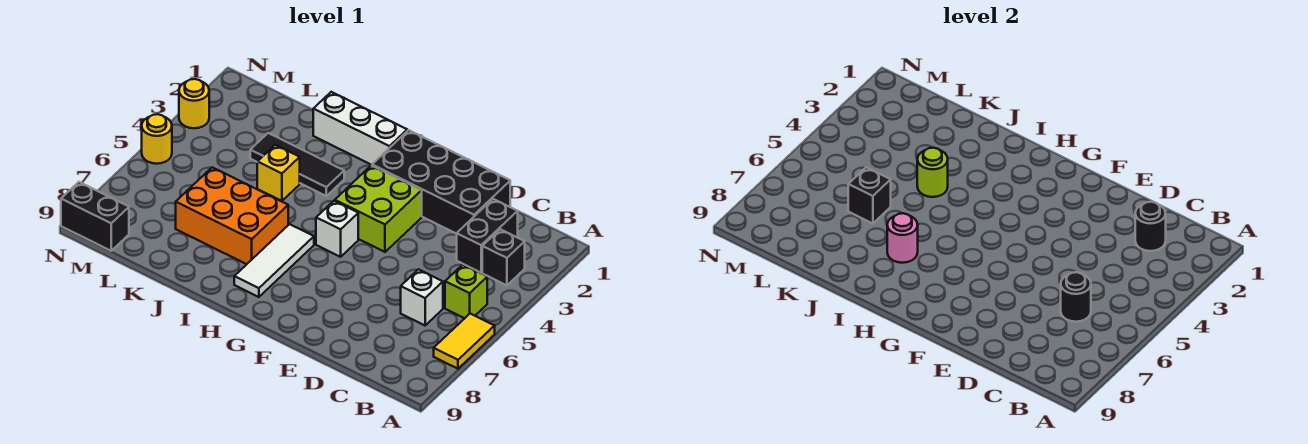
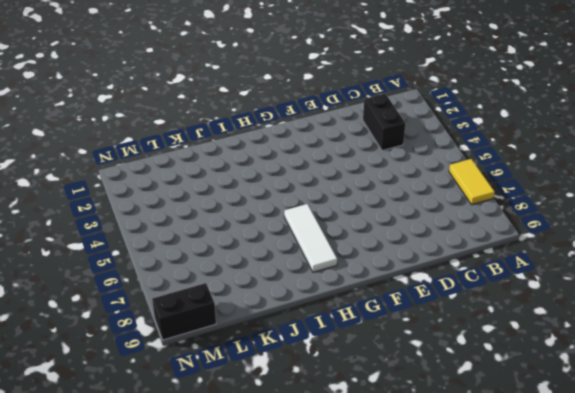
none -> black brick B3 level 1
none -> lime brick B5 level 1
none -> white brick C6 level 1

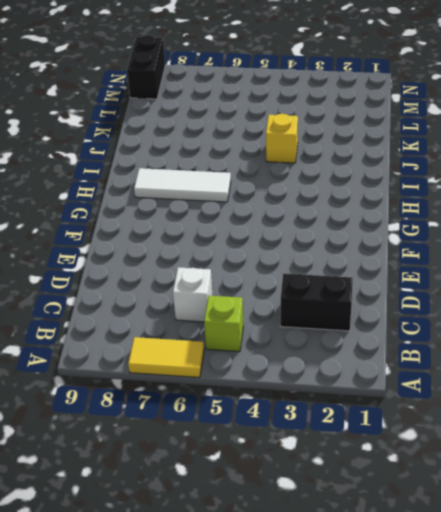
none -> black brick B3 level 1
none -> black brick D1:G2 level 1
none -> lime brick F3:G4 level 1

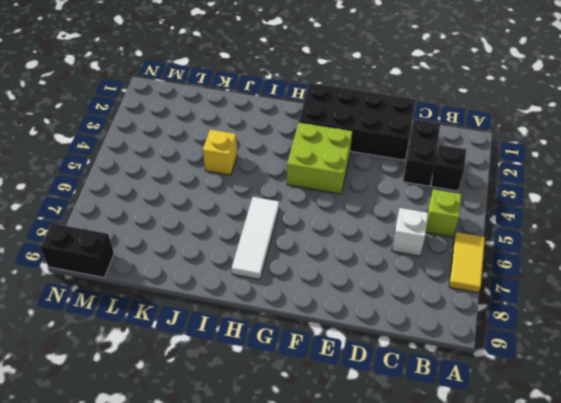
none -> white brick G5 level 1
none -> white brick H1:J1 level 1
none -> black tile I3:K3 level 1

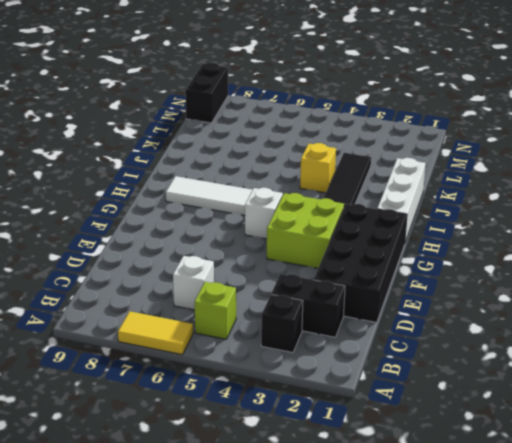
none -> orange brick I6:K7 level 1
none -> yellow round brick N3 level 1
none -> yellow round brick N5 level 1

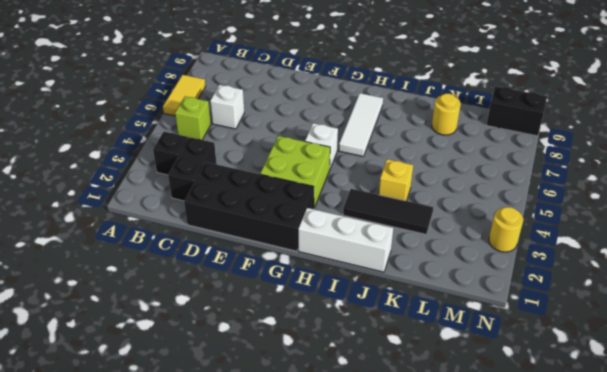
yellow round brick K8 level 1 -> yellow round brick N5 level 1
none -> orange brick I6:K7 level 1
none -> black round brick C2 level 2
none -> black round brick C6 level 2

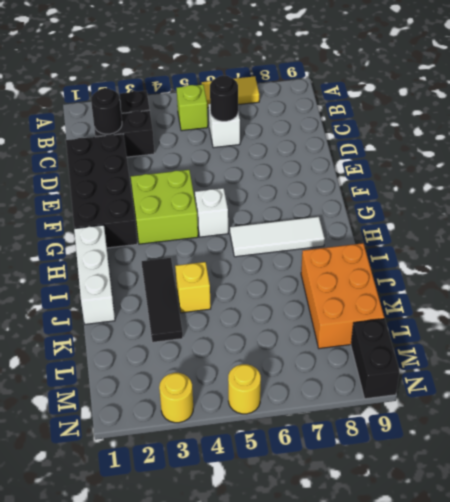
orange brick J8:L9 level 1 -> orange brick I6:K7 level 1
none -> pink round brick I7 level 2
none -> lime round brick J4 level 2
none -> black brick K6 level 2

